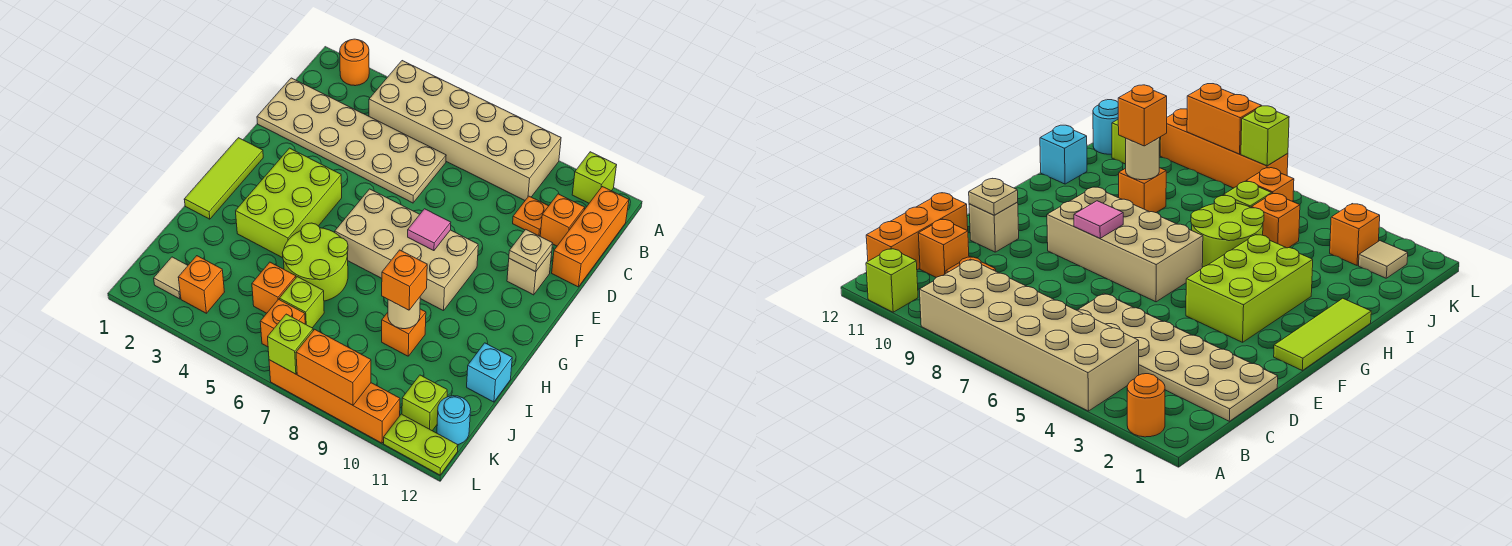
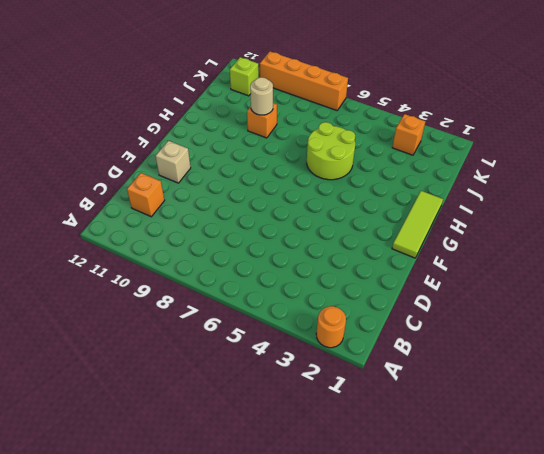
none -> tan brick A4:B9 level 1
none -> lime brick A11 level 1
none -> orange brick B12:D12 level 1

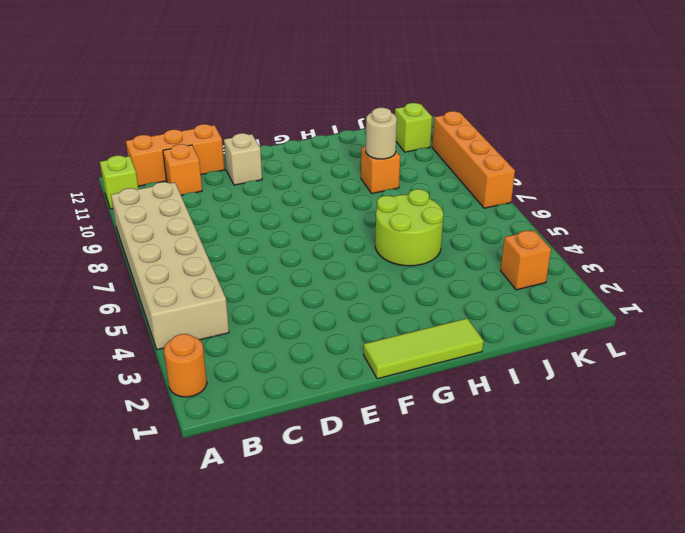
none -> tan plate C1:D6 level 1
none -> orange plate C10 level 1
none -> lime brick F3:H4 level 1

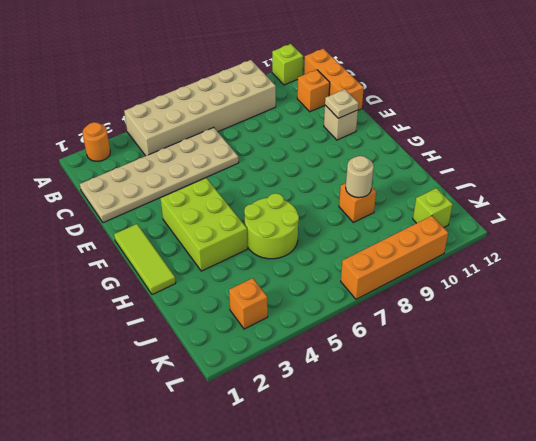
none -> orange plate C10 level 1
none -> tan brick F6:G9 level 1
none -> cyan brick I12 level 1

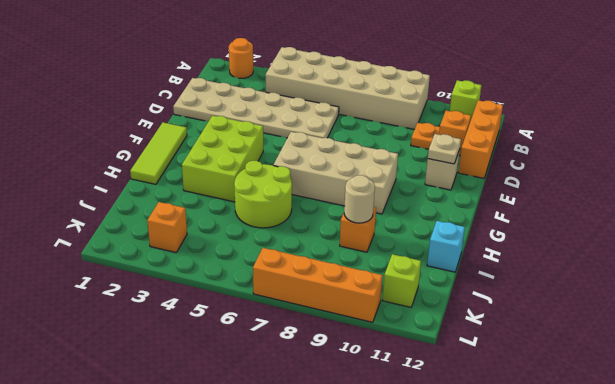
none -> orange brick J5 level 1
none -> lime brick J6 level 1
none -> tan tile K2 level 1

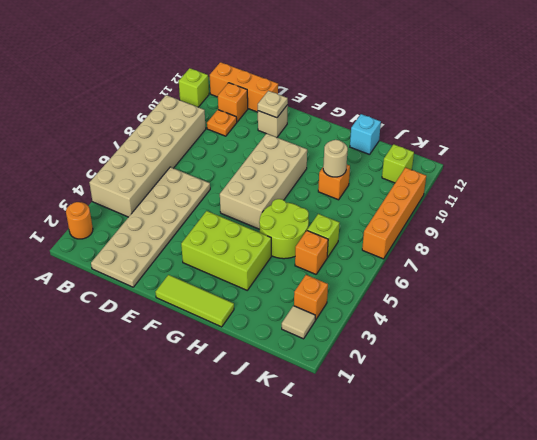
none -> orange brick K6 level 1
none -> cyan round brick K12 level 1
none -> lime plate L11:L12 level 1

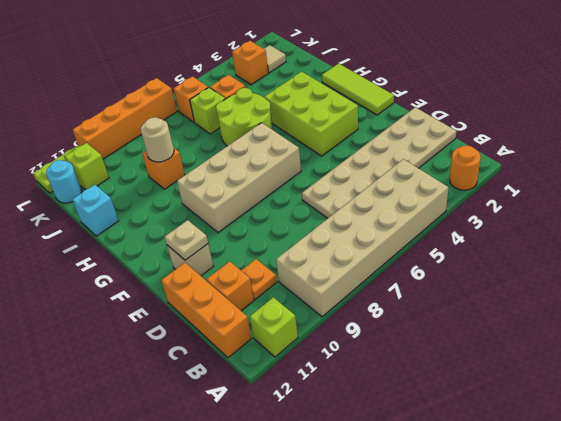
none -> pink tile F8 level 2
none -> lime brick L7 level 2
none -> orange brick L8:L9 level 2

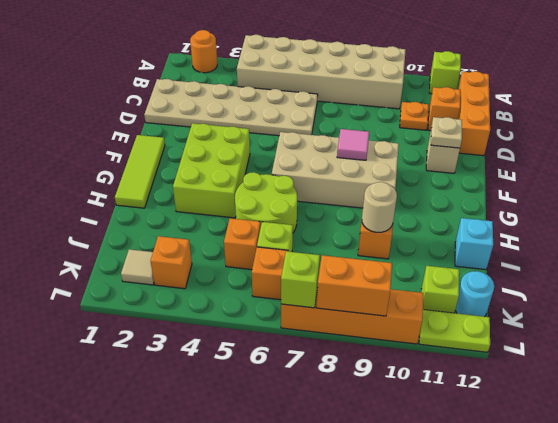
none -> orange brick I9 level 3

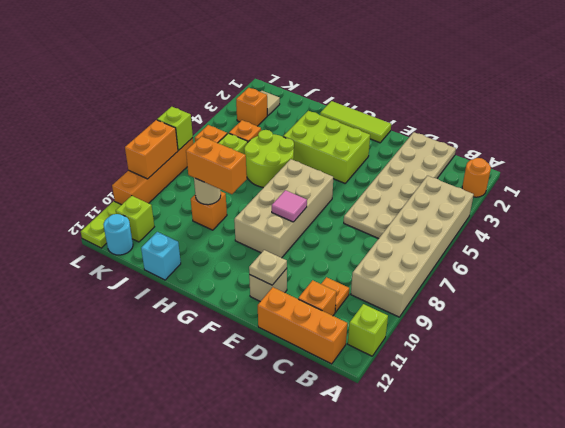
orange brick H9:I9 level 3 -> orange brick I9 level 3

